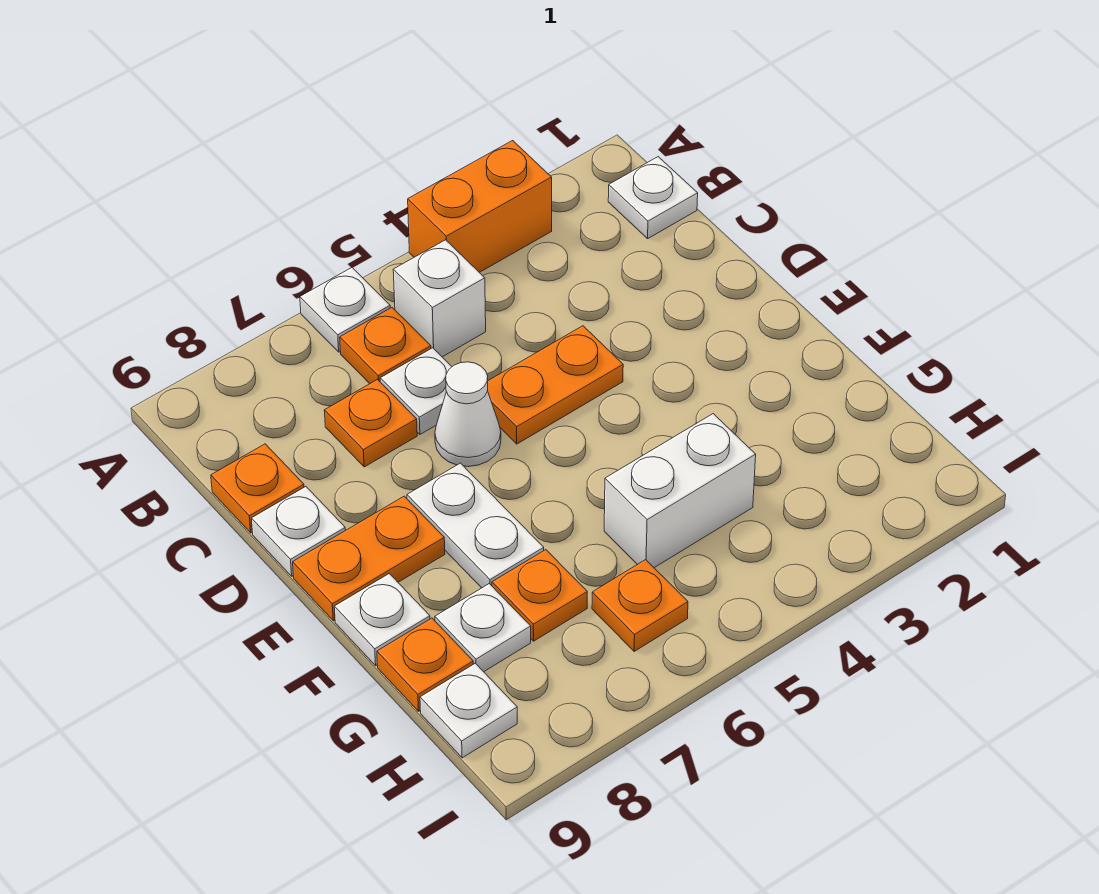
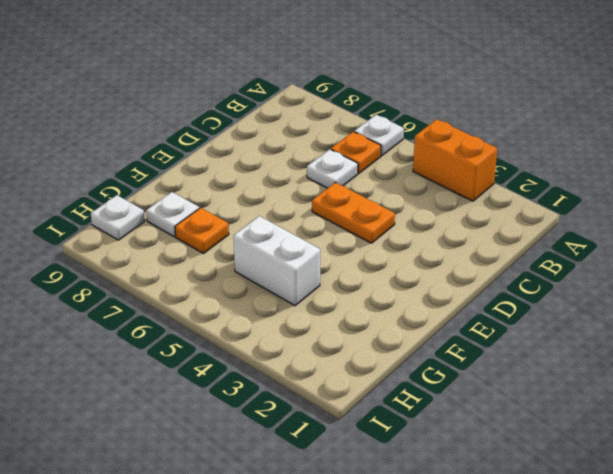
none -> white plate B1 level 1
none -> white brick B5 level 1
none -> orange plate C7 level 1

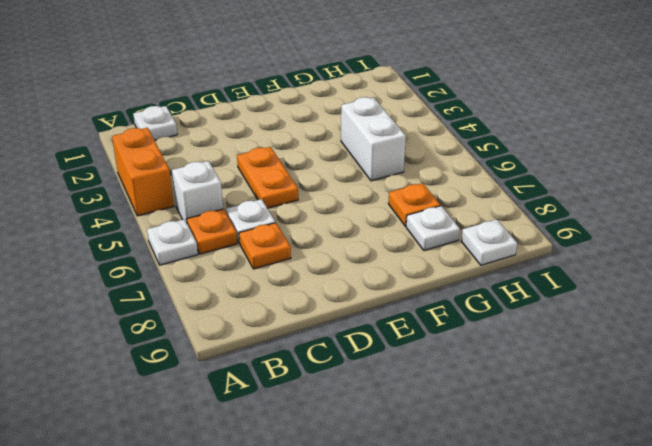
none -> orange plate C9 level 1
none -> white cone D6 level 1
none -> white plate D9 level 1

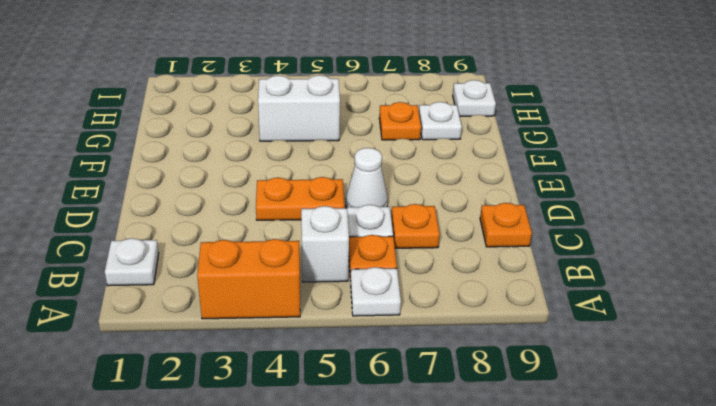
none -> white plate D9 level 1
none -> white plate E7:F7 level 1
none -> orange plate E8:E9 level 1

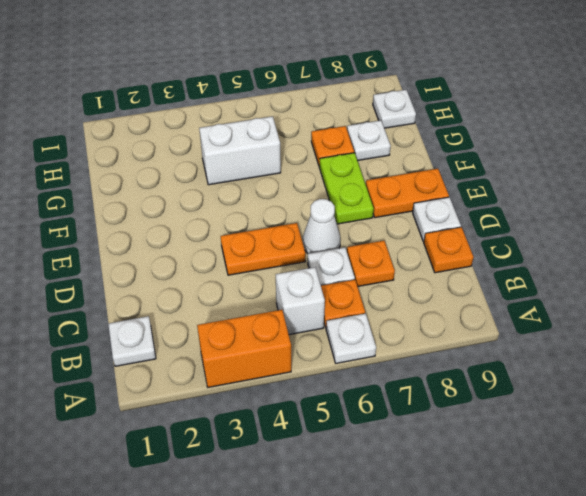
lime plate E7:F7 level 1 -> white plate E7:F7 level 1
none -> white plate F9 level 1
none -> orange plate G9 level 1
none -> orange plate H6 level 1

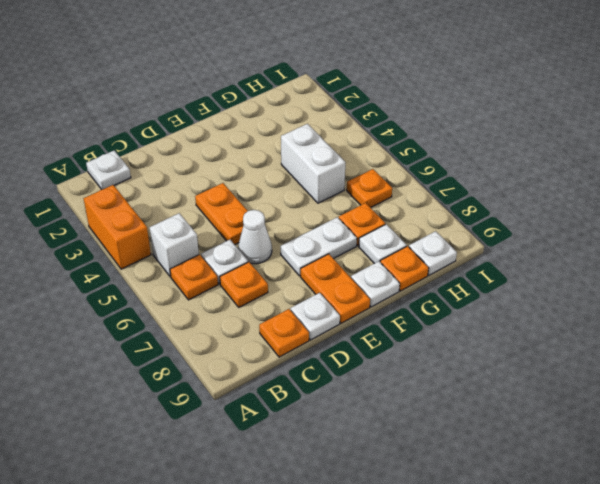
none -> white plate A6 level 1

